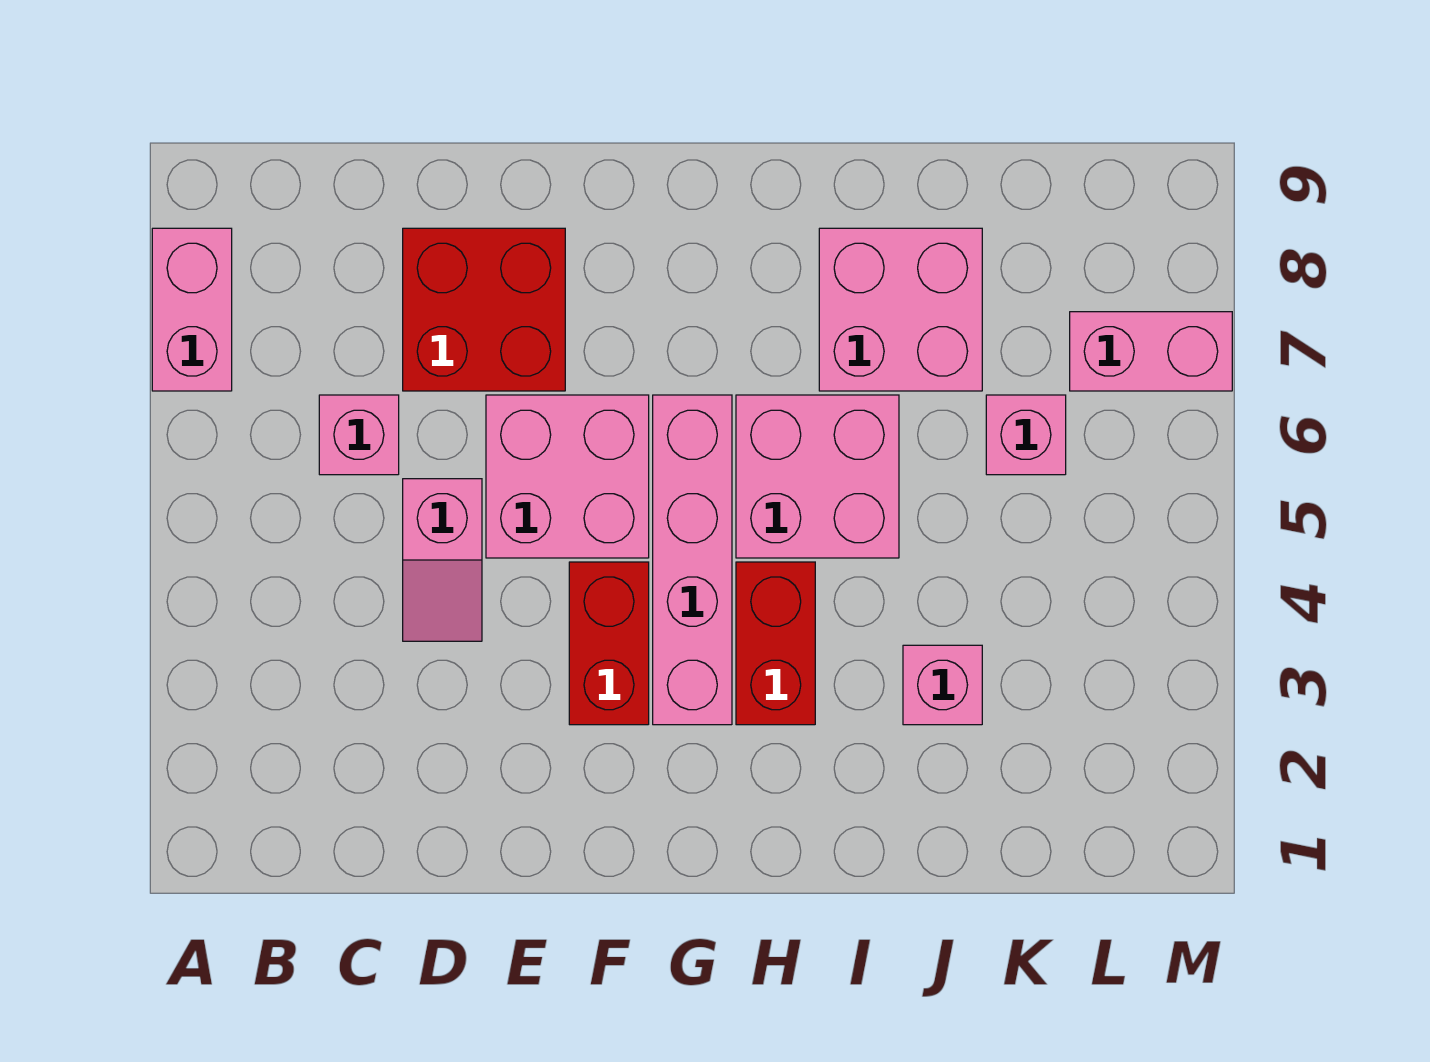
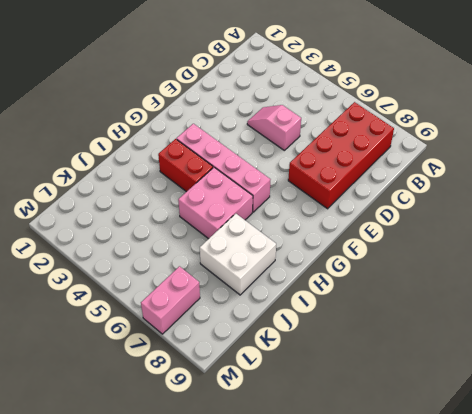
red brick B7:E8 level 1 -> red brick D7:E8 level 1
white brick I7:J8 level 1 -> pink brick I7:J8 level 1
none -> pink brick A7:A8 level 1
none -> pink brick C6 level 1
none -> pink brick E5:F6 level 1

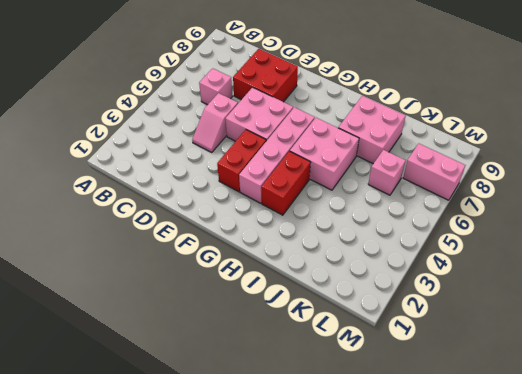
none -> pink brick A7:A8 level 1
none -> pink brick J3 level 1

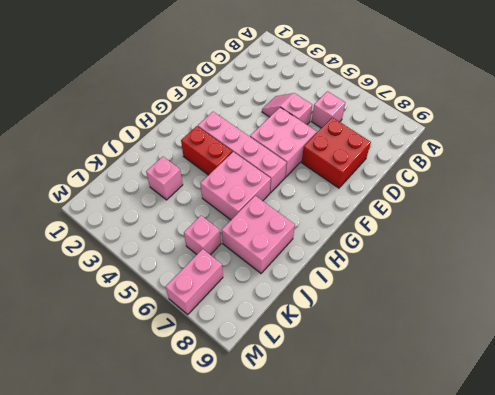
none -> pink brick A7:A8 level 1
none -> red brick F3:F4 level 1

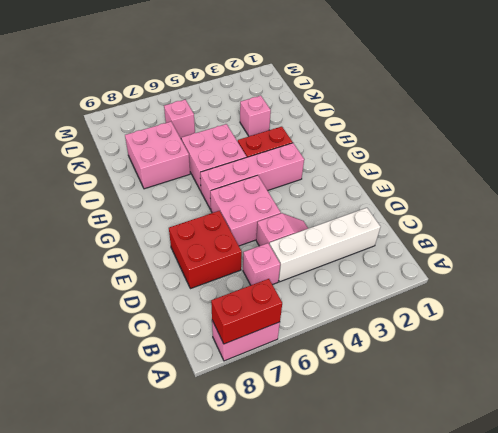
red brick A7:A8 level 2 -> red brick F3:F4 level 1
white brick C2:C5 level 1 -> none
none -> pink brick L7:M7 level 1

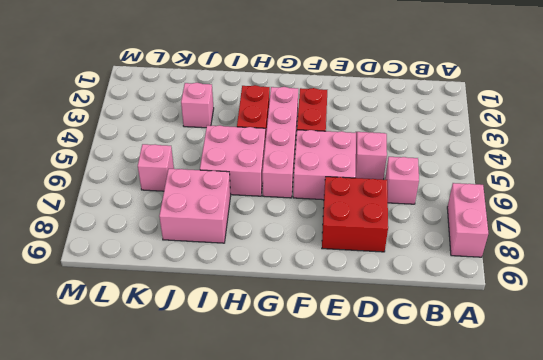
none -> pink brick L7:M7 level 1

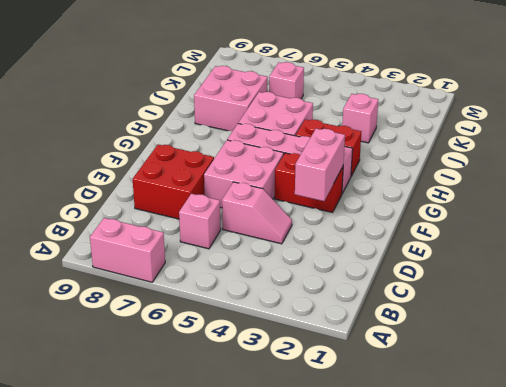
pink brick E3:F3 level 2 -> pink brick L7:M7 level 1

